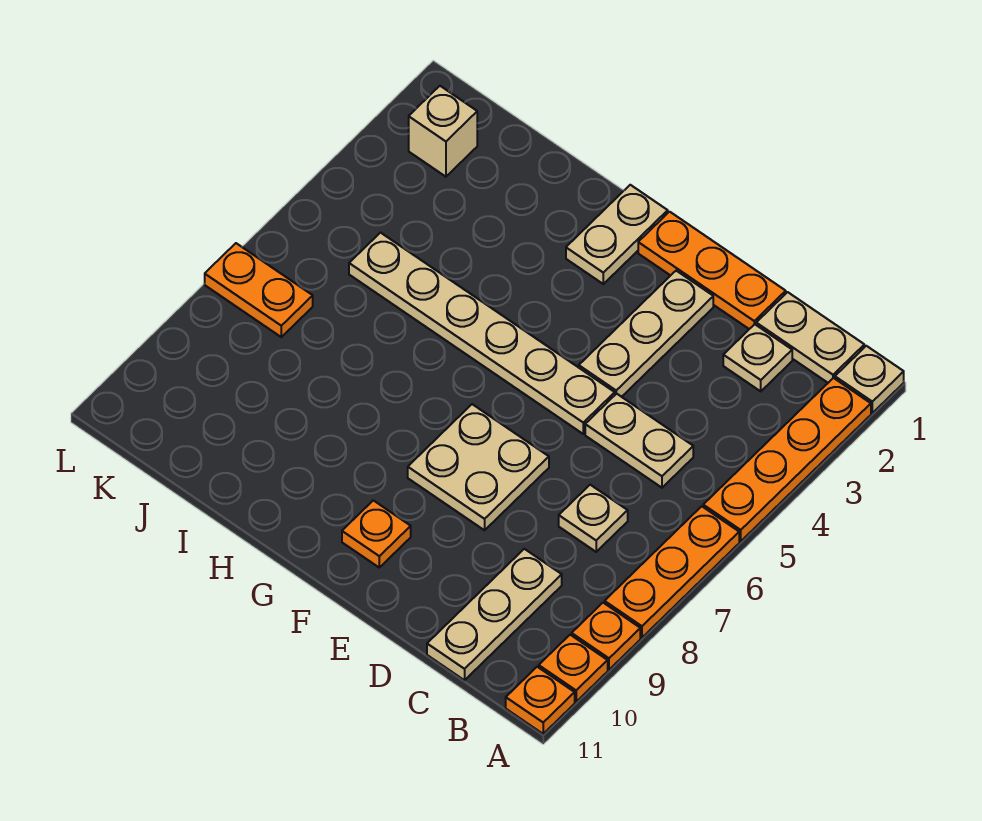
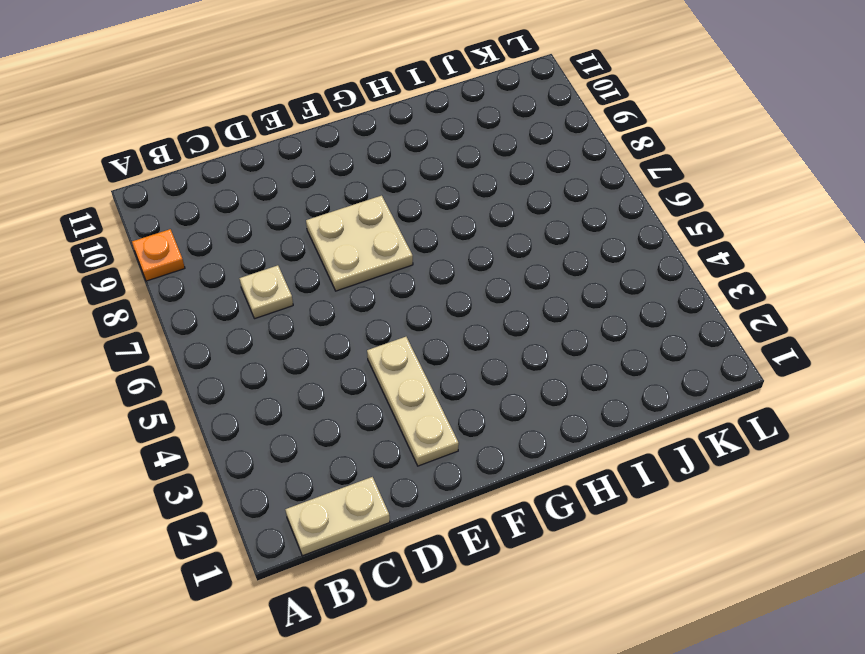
none -> tan plate A1 level 1
none -> orange plate A2:A5 level 1
none -> orange plate A6:A8 level 1

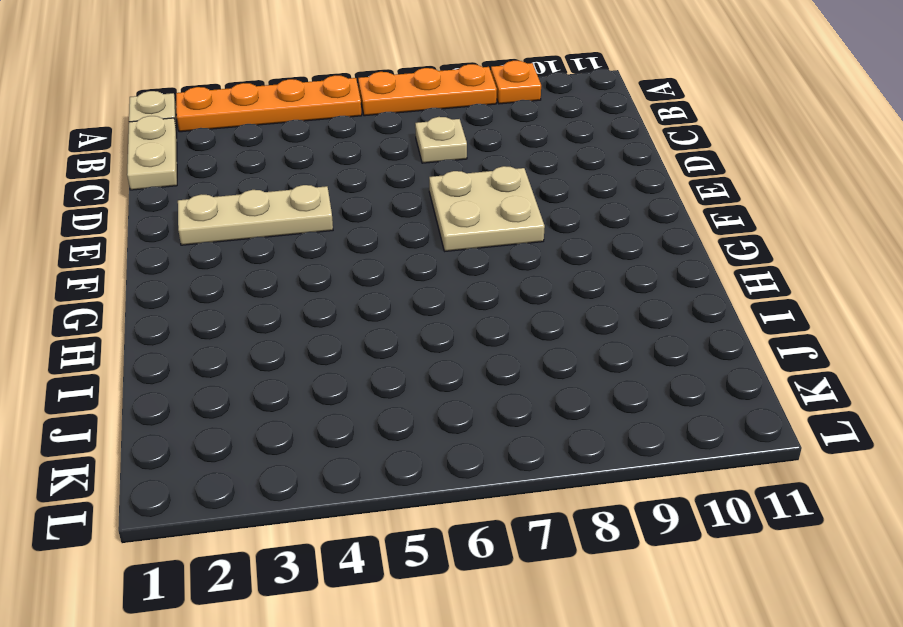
none -> orange plate A10 level 1
none -> orange plate A11 level 1
none -> tan plate C2 level 1

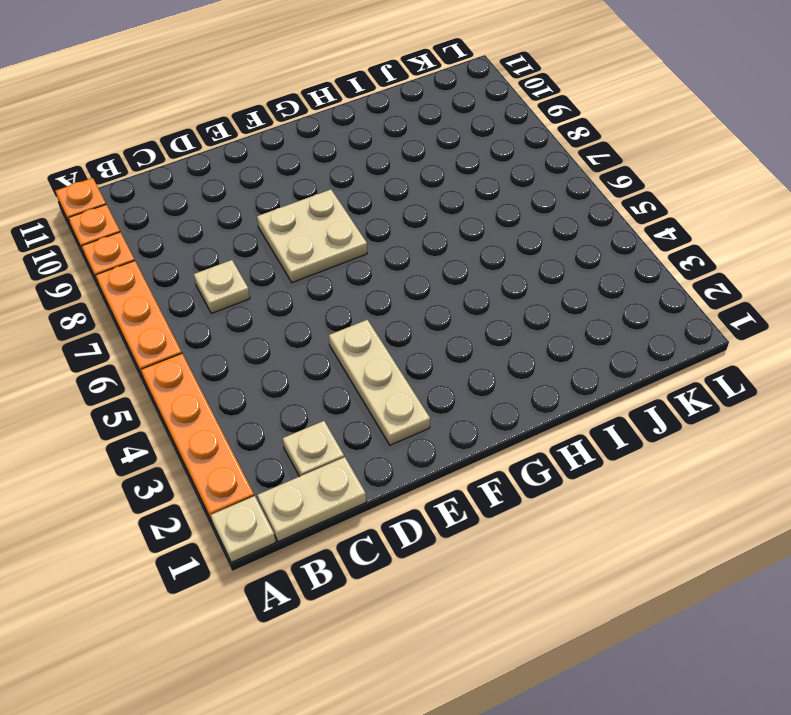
none -> tan plate C5:D5 level 1
none -> tan plate C9:C11 level 1
none -> orange plate D1:F1 level 1

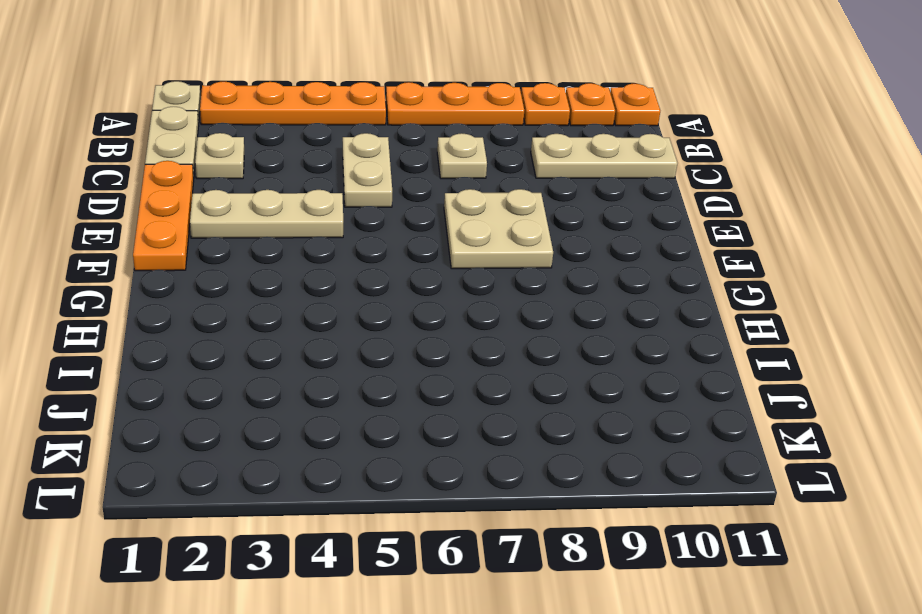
none -> tan plate E5:J5 level 1
none -> orange plate F10 level 1
none -> tan plate G1:G2 level 1

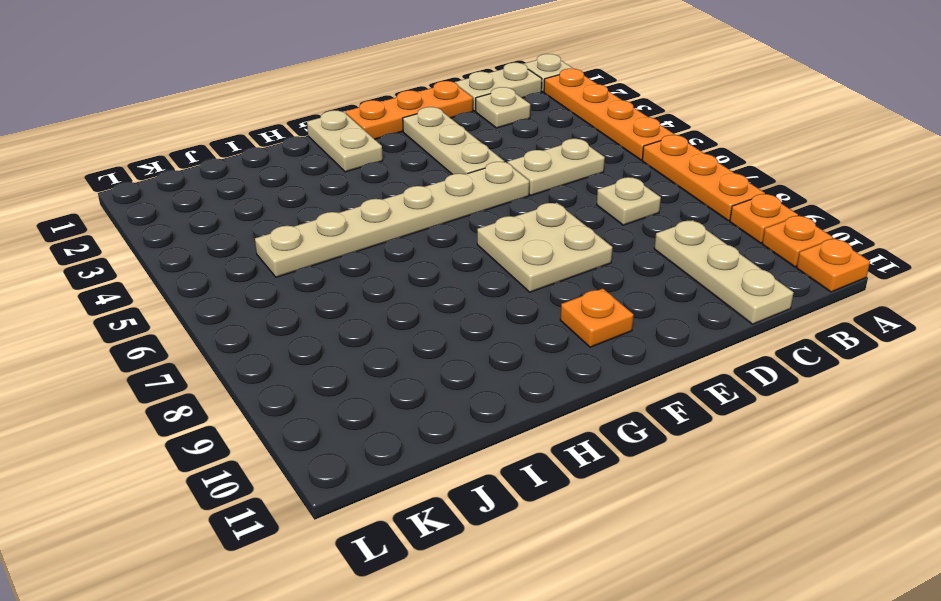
none -> tan brick K2 level 1
none -> orange plate K7:L7 level 1

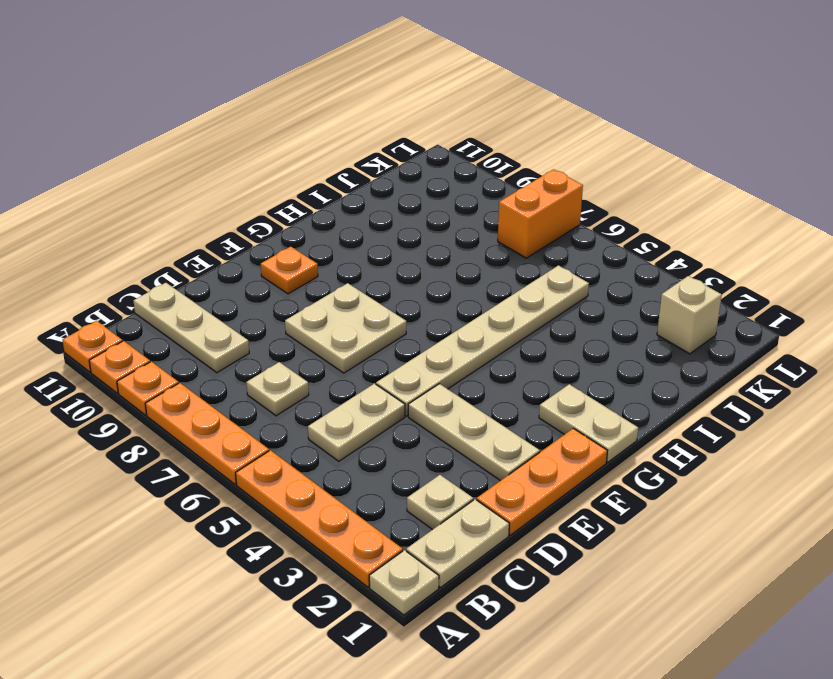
orange brick K7:L7 level 1 -> orange plate K7:L7 level 1

